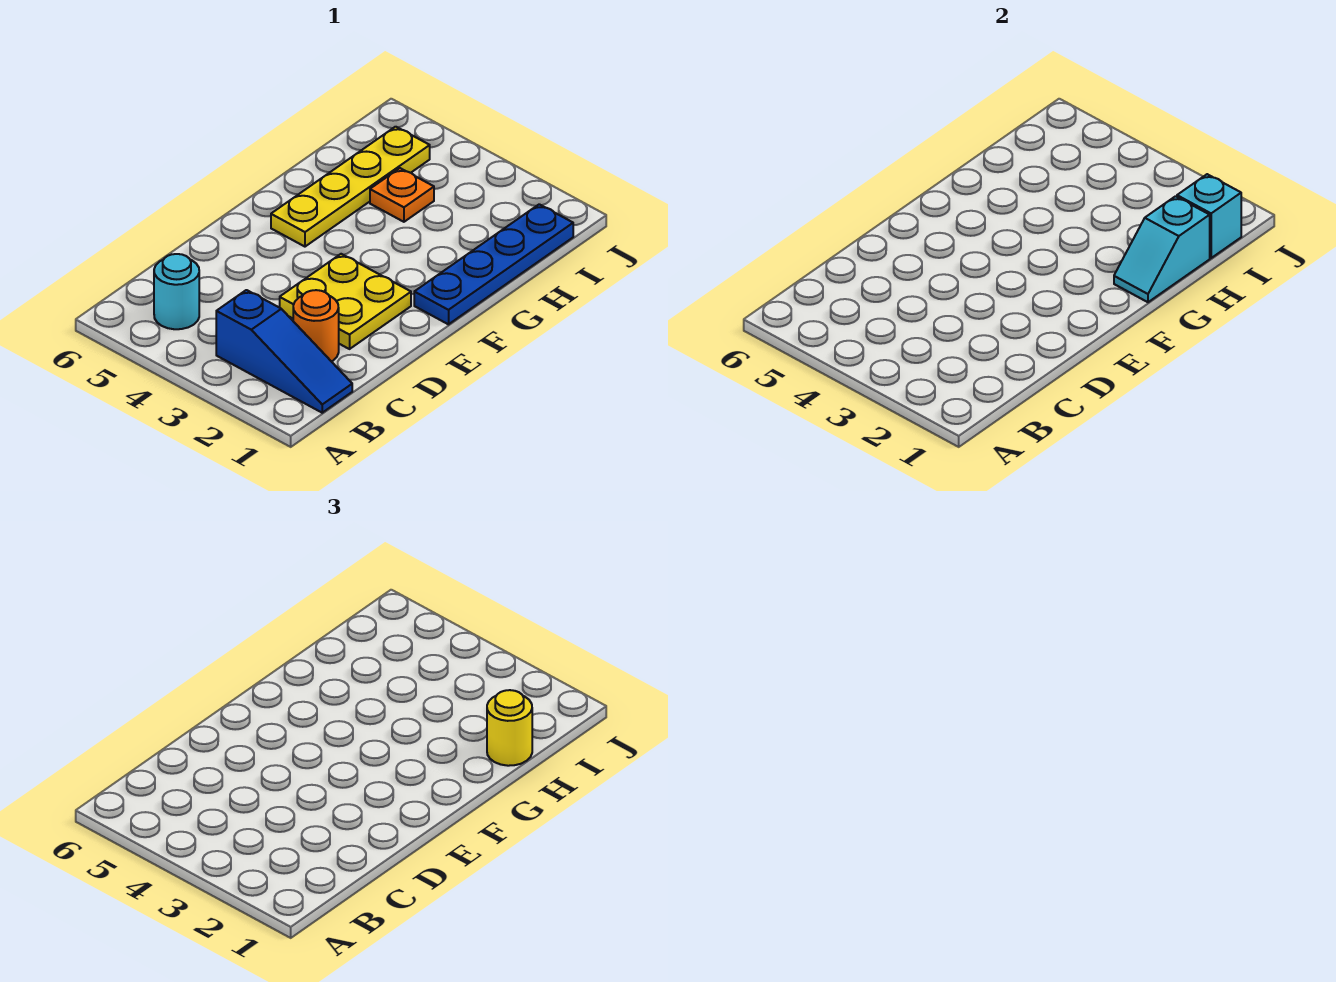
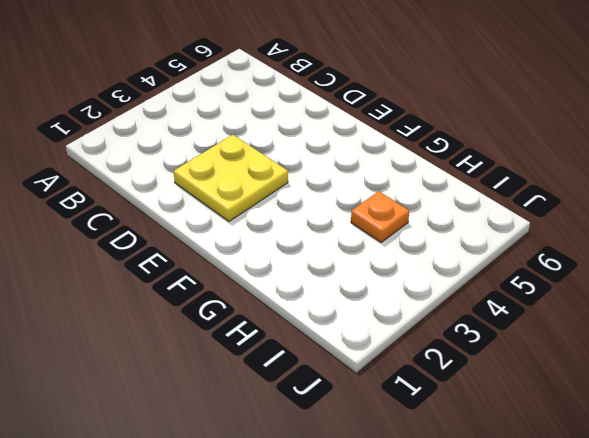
none -> blue slope B1:B3 level 1 top 3
none -> cyan round brick B5 level 1

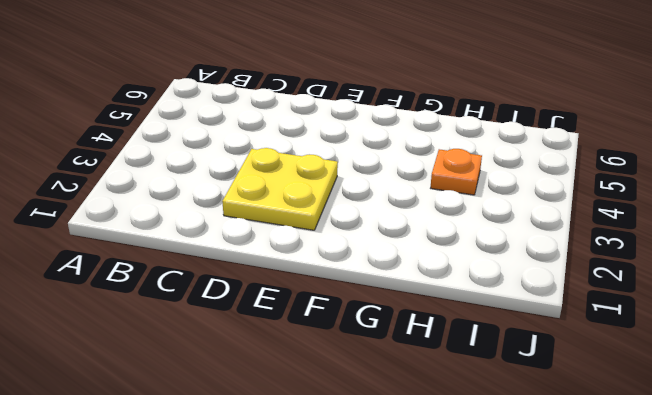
none -> blue slope B1:B3 level 1 top 3
none -> cyan round brick B5 level 1

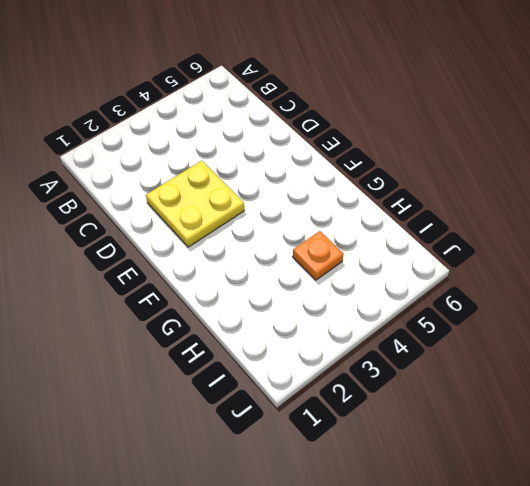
none -> blue slope B1:B3 level 1 top 3
none -> cyan round brick B5 level 1

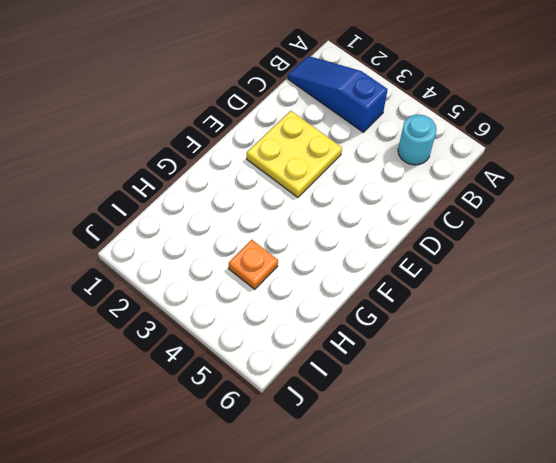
none -> orange round brick C2 level 1
none -> blue plate F1:I1 level 1

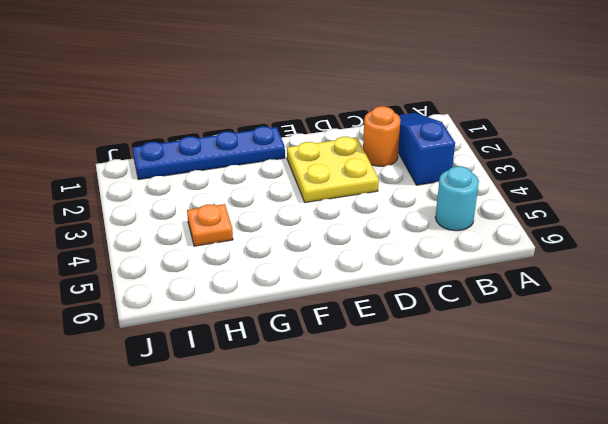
none -> yellow plate F5:I5 level 1
none -> cyan slope G1:H1 level 2 top H

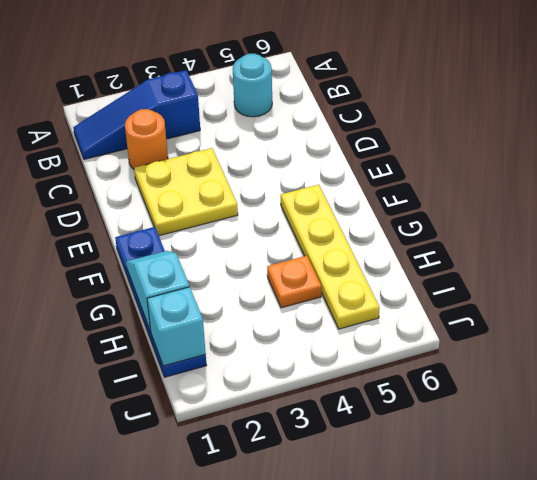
none -> yellow round brick H1 level 3

